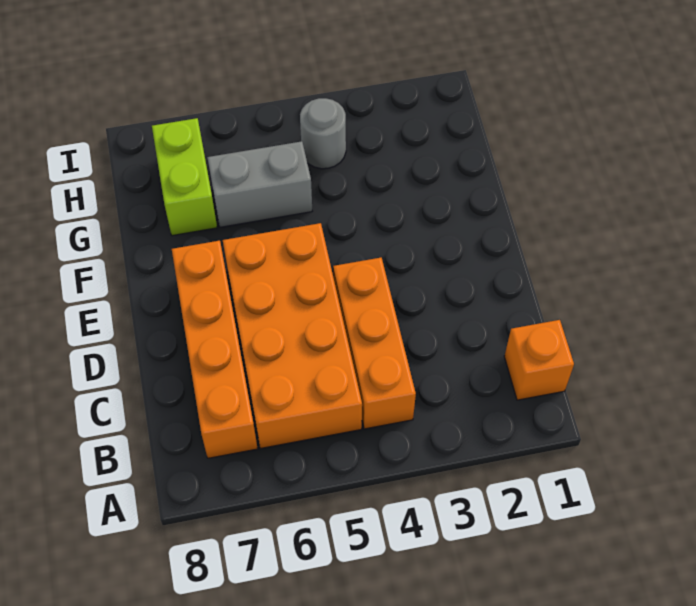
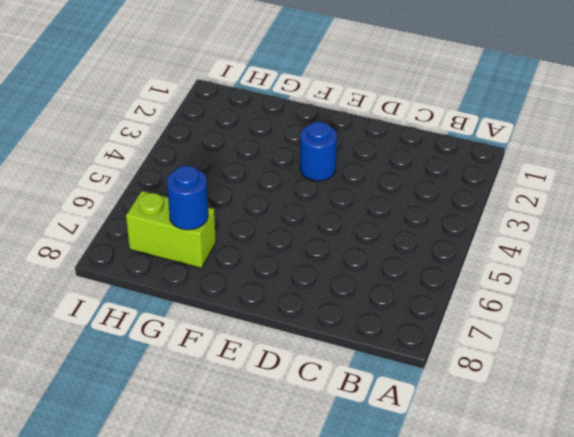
blue round brick E3 level 1 -> none
blue round brick G7 level 2 -> none
none -> orange brick B1 level 1
none -> orange brick B4:D4 level 1

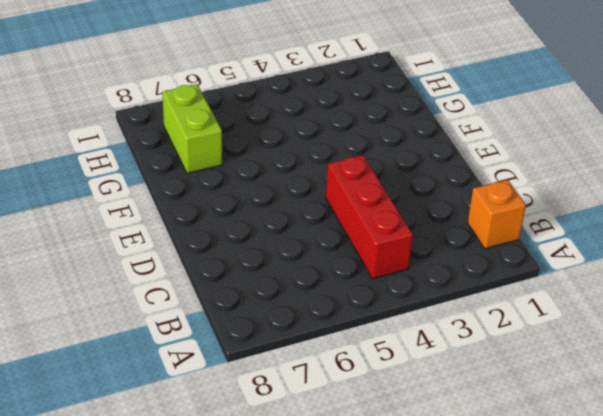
red brick B4:D4 level 1 -> orange brick B4:D4 level 1
none -> orange brick B5:E6 level 1
none -> orange brick B7:E7 level 1

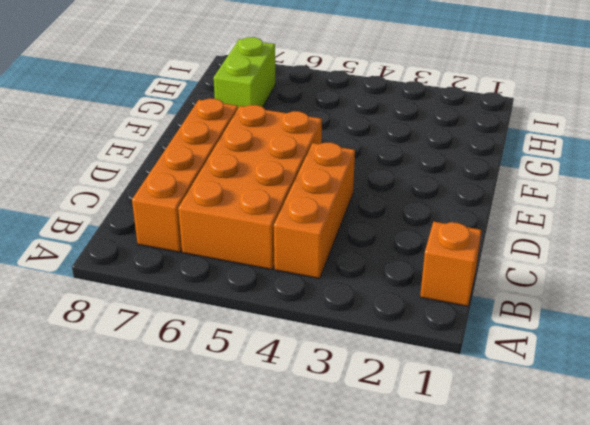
none -> grey brick G5:G6 level 1
none -> grey round brick H4 level 1

